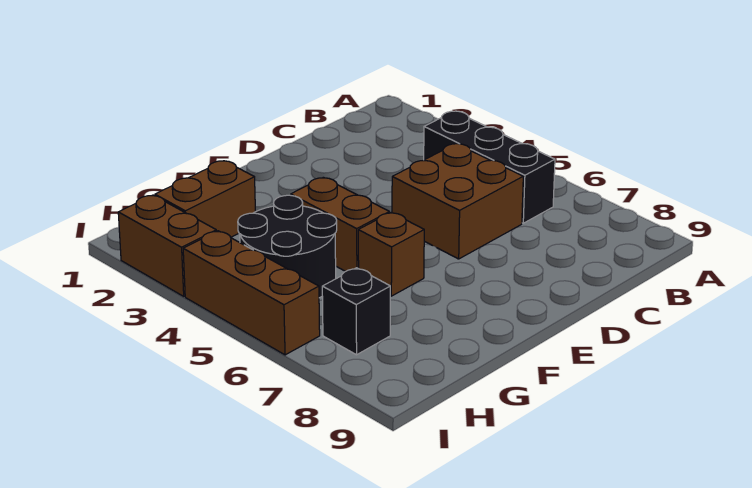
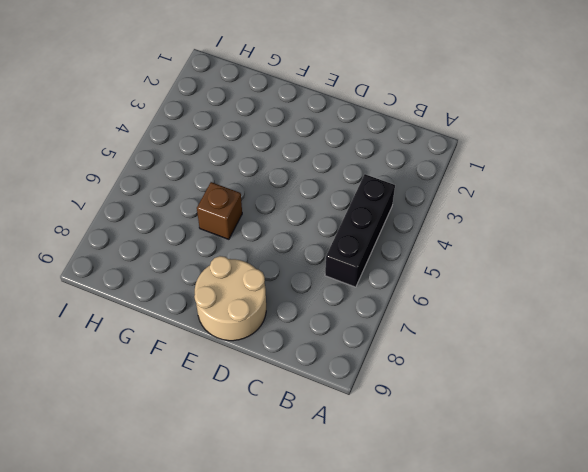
tan round brick D8:E9 level 1 -> none
none -> brown brick C5:D6 level 1
none -> brown brick F4:F5 level 1

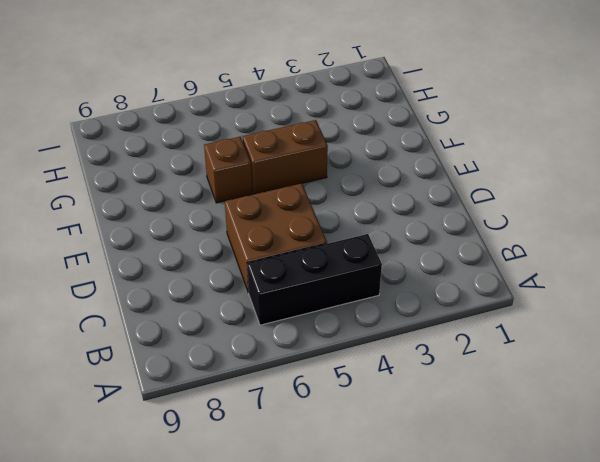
none -> brown brick G2:H2 level 1
none -> black round brick G4:H5 level 1

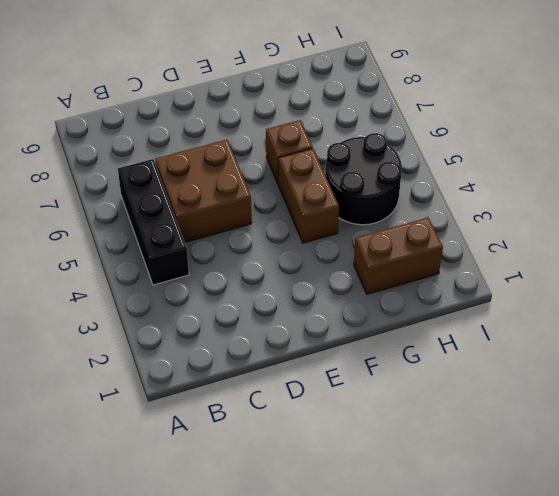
none -> black brick H7 level 1
none -> brown brick I2:I3 level 1

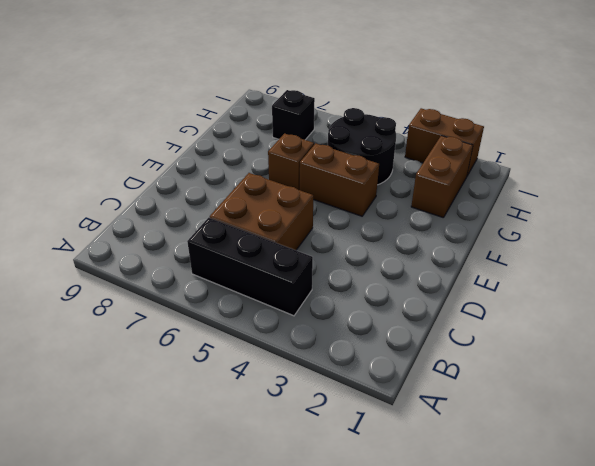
none -> brown brick I4:I6 level 1

